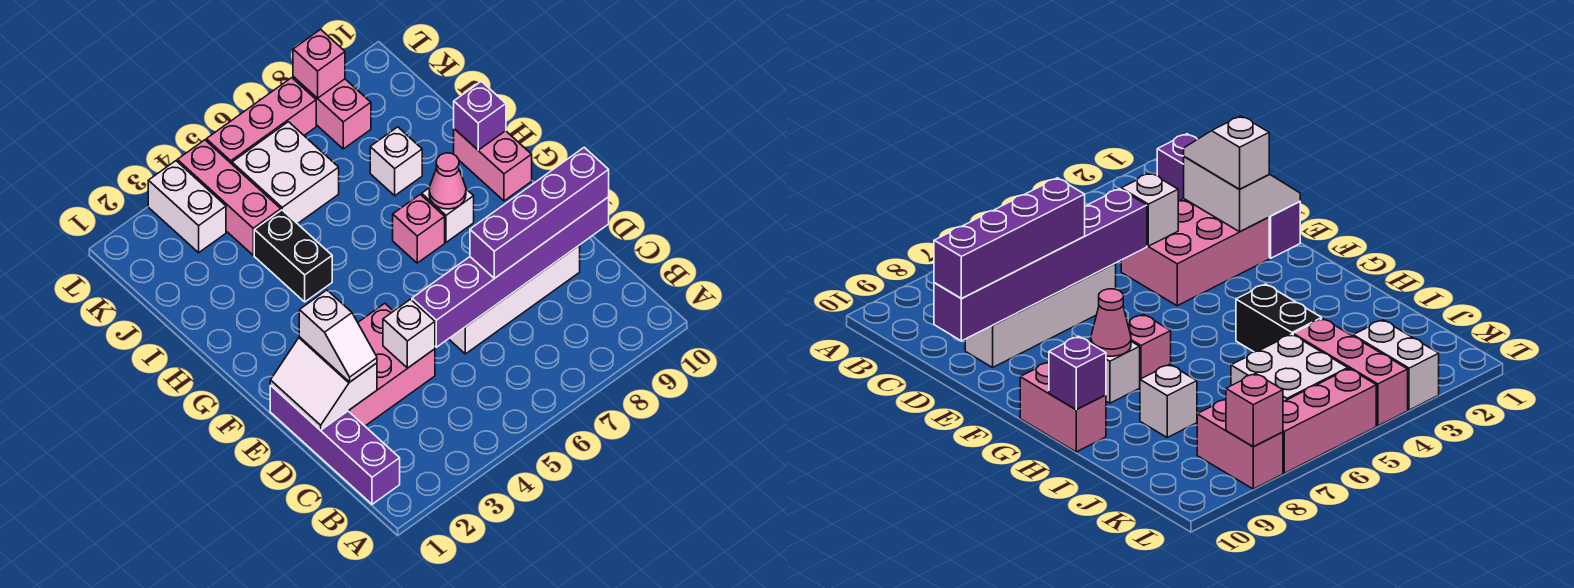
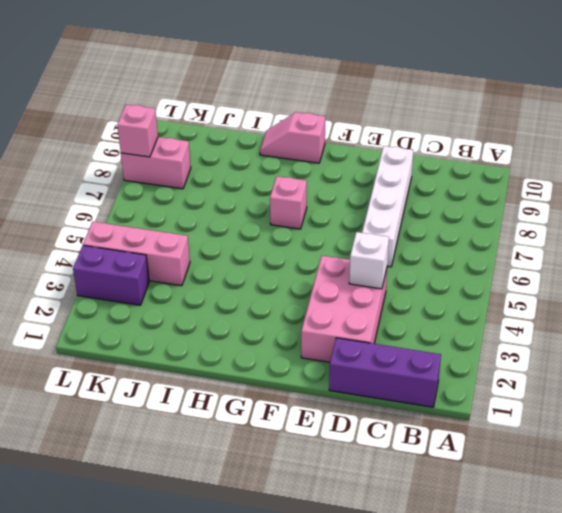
purple brick B1:D1 level 1 -> purple brick B1:E1 level 1
pink slope G10:H10 level 1 top G -> pink brick G10:H10 level 1
purple brick K3:L3 level 1 -> white brick K3:L3 level 1
none -> white brick G8 level 1
none -> black brick H4:I4 level 1
none -> white brick I8 level 1

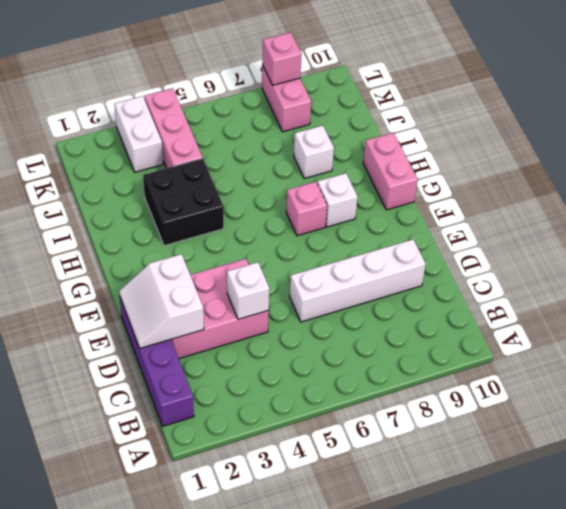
black brick H3:I4 level 1 -> black brick H4:I4 level 1
none -> white brick J5:K6 level 1
none -> pink brick L5:L7 level 1
none -> purple brick D5:D10 level 2

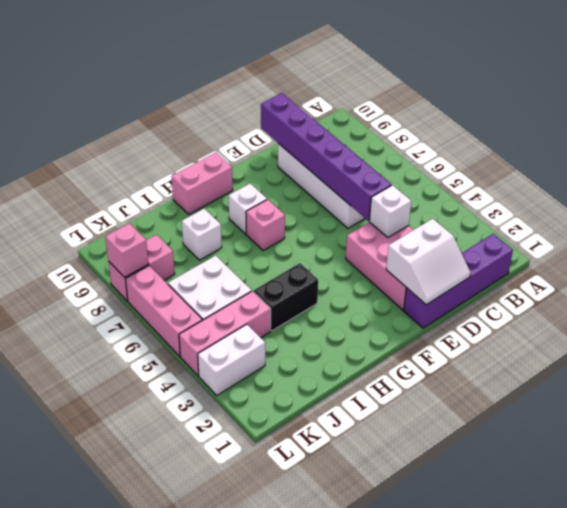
none -> pink cone G8 level 2
none -> purple brick H10 level 2
none -> white slope D2:E2 level 3 top E

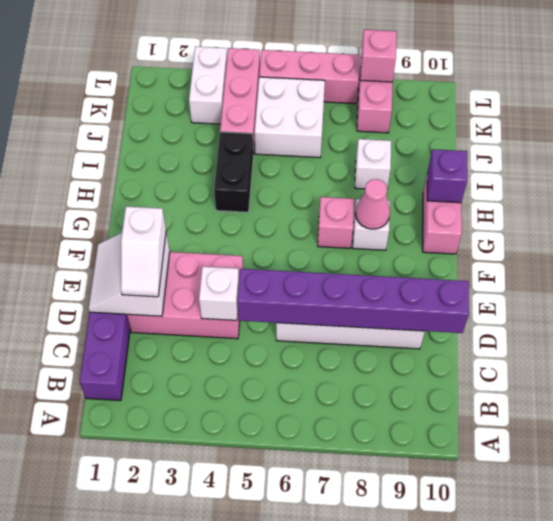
none -> purple brick D7:D10 level 3

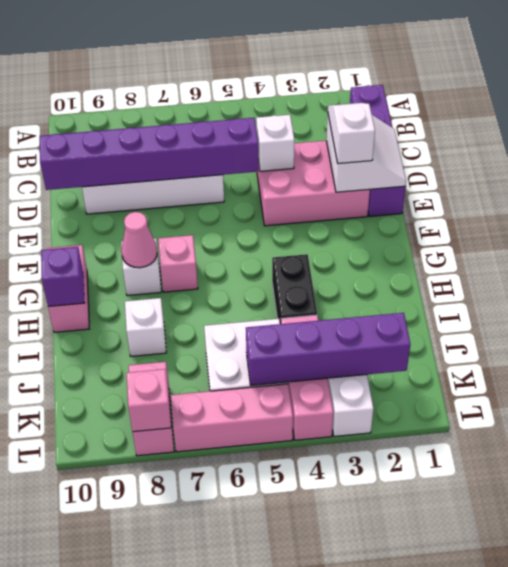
purple brick K2:K5 level 2 -> purple brick D7:D10 level 3

